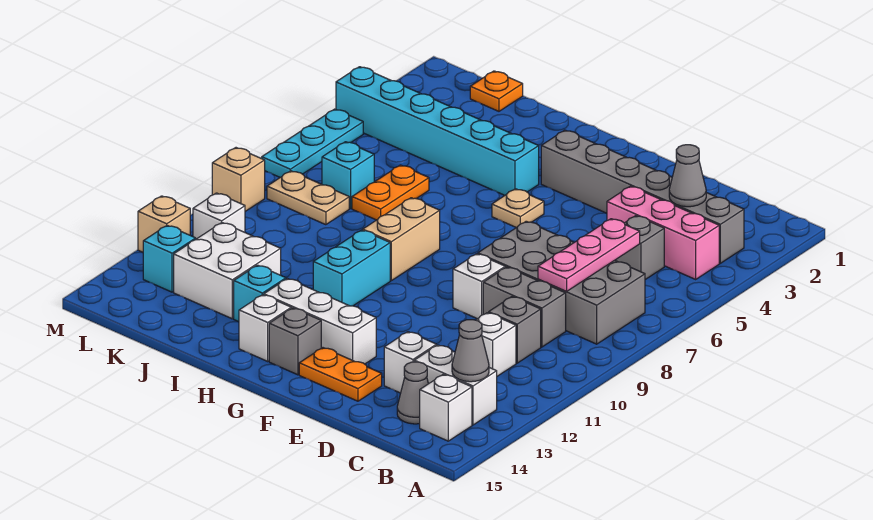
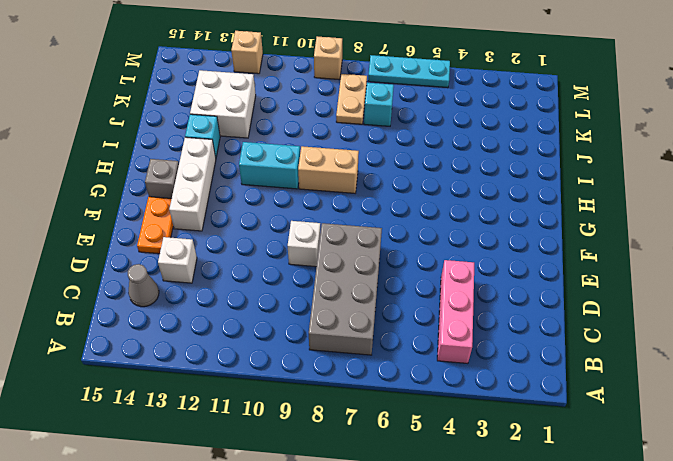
none -> grey brick B3:G3 level 1
none -> white brick B13:C13 level 1
none -> white brick B14 level 1
none -> grey brick C5 level 1

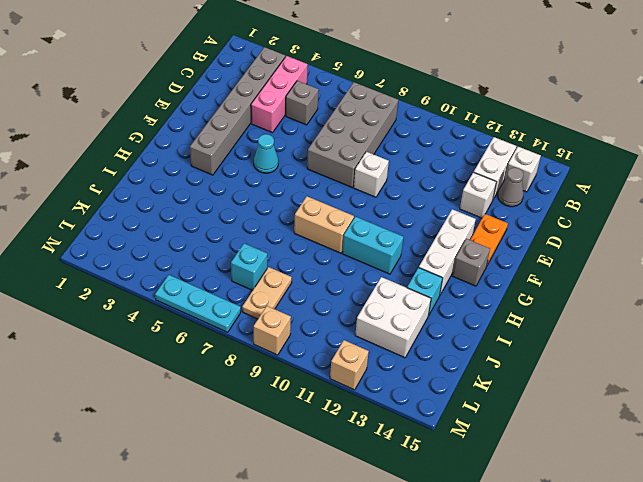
cyan cone F5 level 1 -> none
none -> grey brick C9:D9 level 1
none -> grey brick C10 level 1
none -> white brick C11 level 1
none -> tan plate G5 level 1

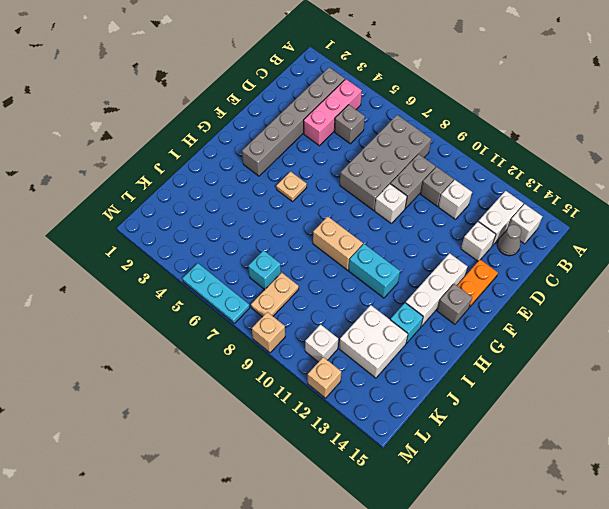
none -> cyan brick H4:M4 level 1
none -> white brick H14 level 1
none -> orange plate J6:J7 level 1
none -> orange plate K1 level 1

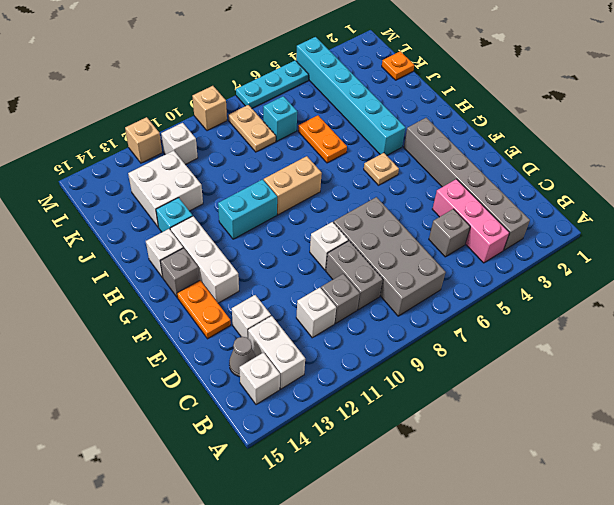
orange plate I6:J6 level 1 -> orange plate J6:J7 level 1
none -> cyan brick L13 level 1
none -> grey cone B13 level 2
none -> grey cone C3 level 2
none -> pink plate C6:C8 level 2

